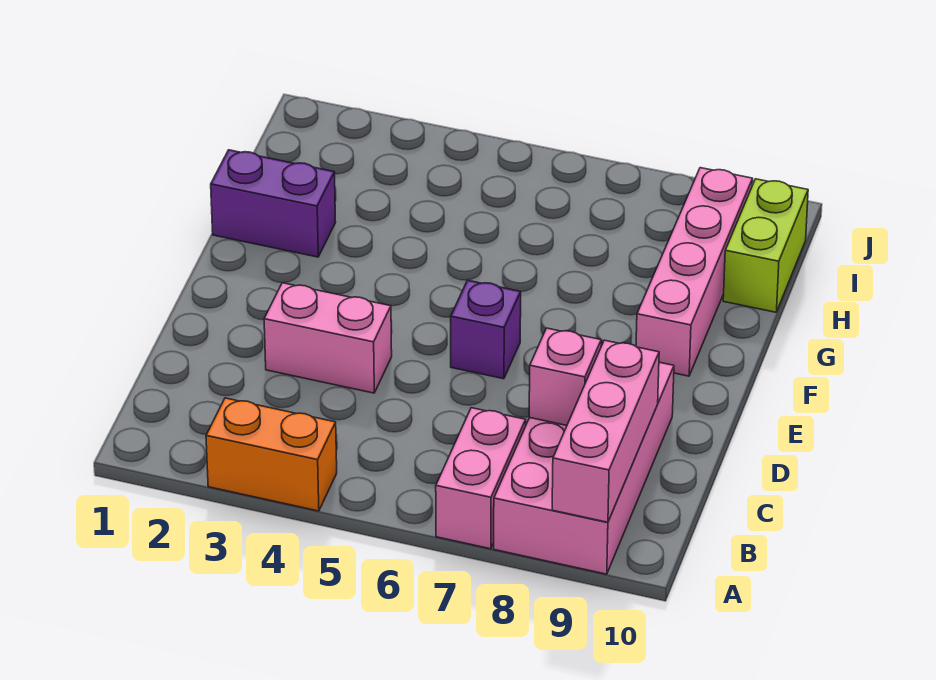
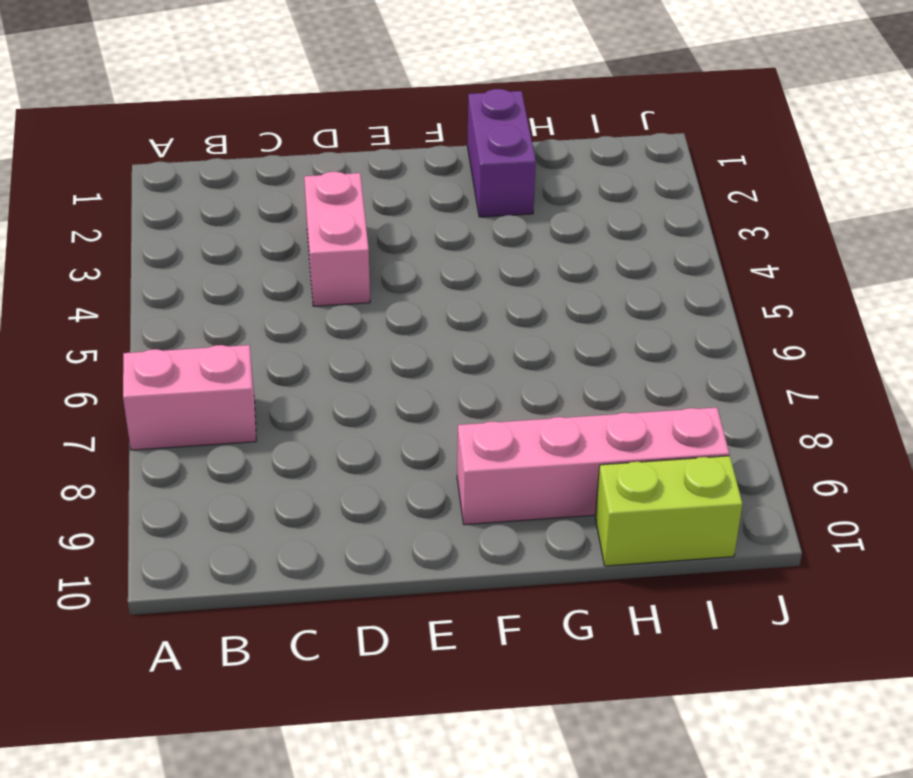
none -> orange brick A3:A4 level 1
none -> pink brick A8:D9 level 1

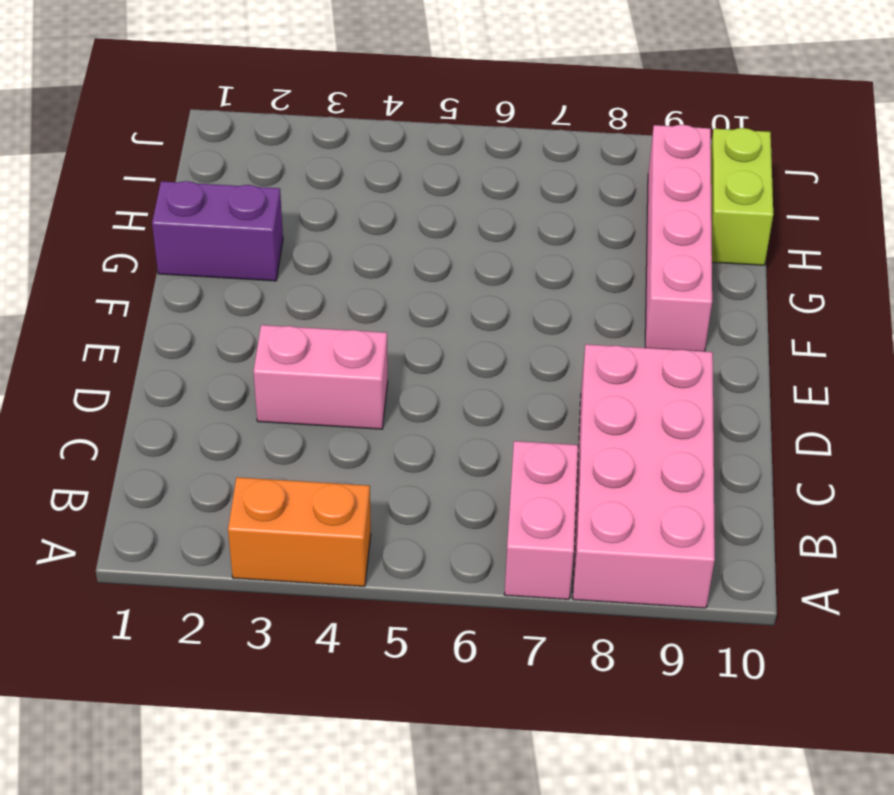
none -> purple brick E6 level 1
none -> pink brick A9:C9 level 2

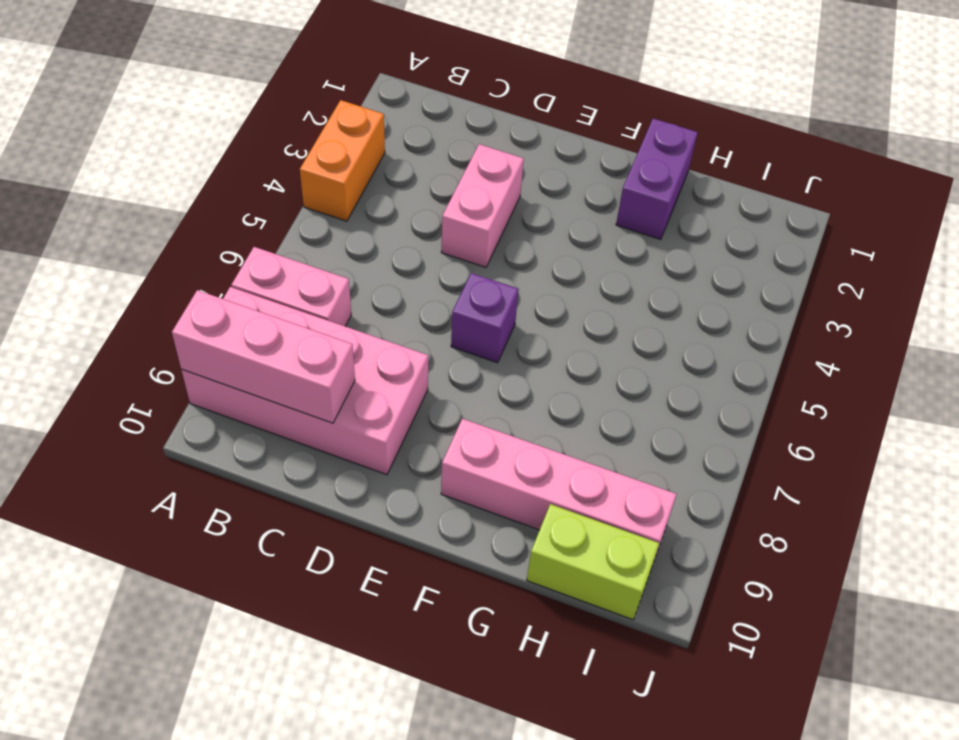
none -> pink brick C8 level 2

